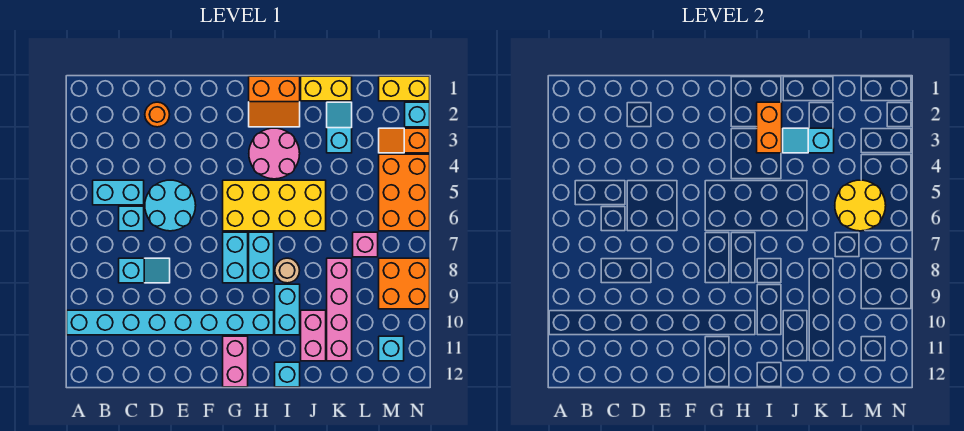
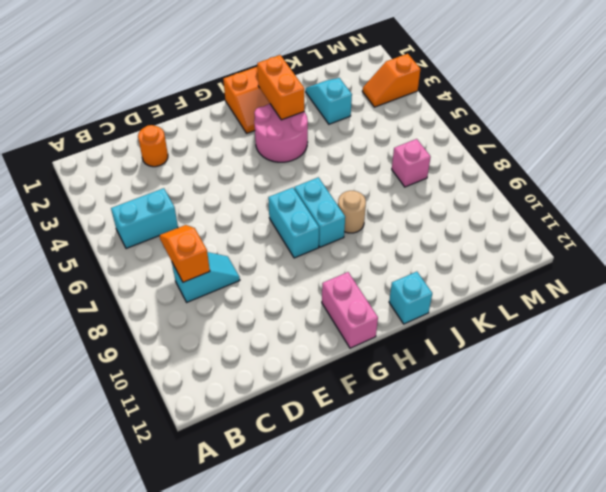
orange slope C7:C8 level 2 top 8 -> none
none -> cyan brick A10:H10 level 1
none -> cyan brick C6 level 1
none -> cyan round brick D5:E6 level 1

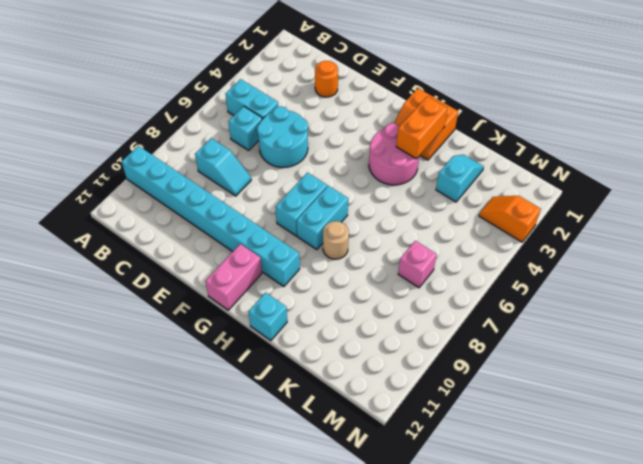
none -> yellow brick G5:J6 level 1
none -> cyan brick I9:I10 level 1
none -> yellow brick J1:K1 level 1

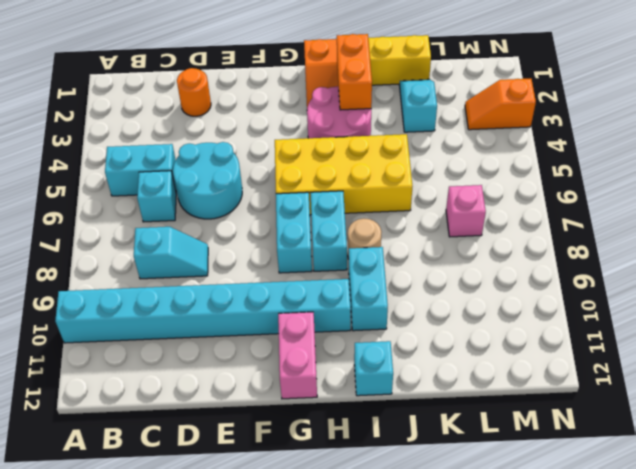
none -> pink brick J10:J11 level 1
none -> pink brick K8:K11 level 1
none -> yellow brick M1:N1 level 1

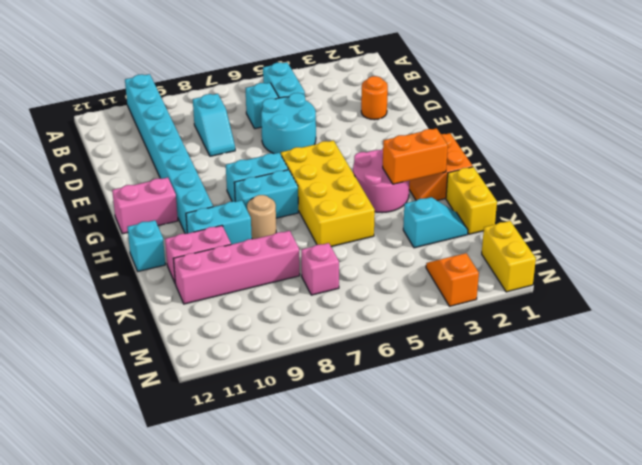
none -> orange brick M4:N6 level 1
none -> orange brick M8:N9 level 1
none -> cyan brick M11 level 1

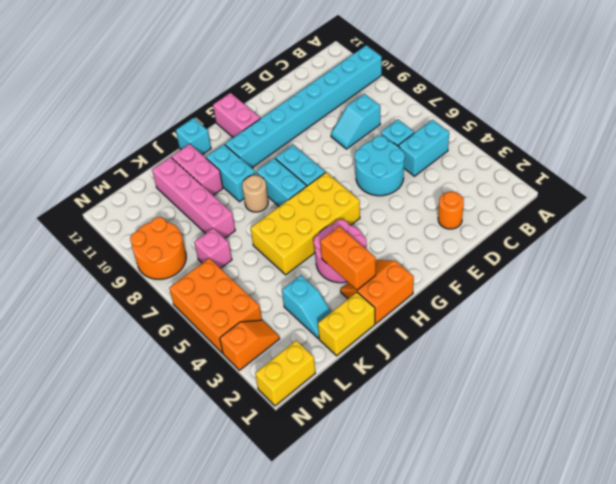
orange round brick M8:N9 level 1 -> orange brick M8:N9 level 1
none -> cyan brick M11 level 1
none -> cyan brick N2 level 1
none -> cyan slope J3:K3 level 2 top K

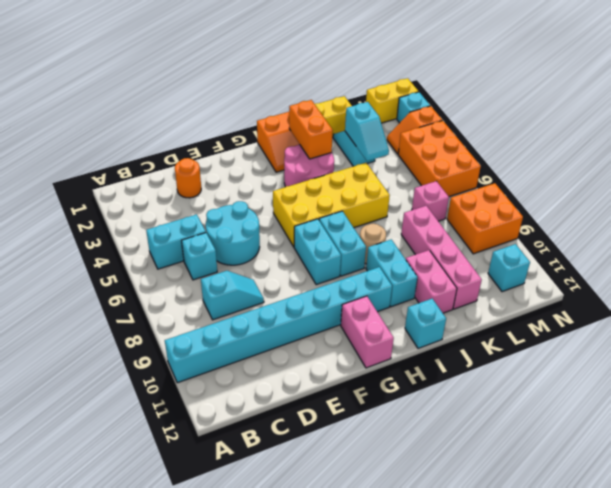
cyan slope K3:K4 level 2 top 3 -> cyan slope J3:K3 level 2 top K
none -> yellow round brick L5:M6 level 2

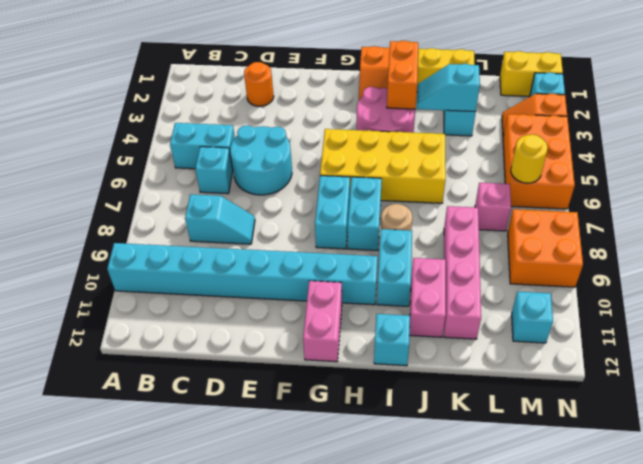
yellow round brick M6 level 2 -> yellow round brick L5:M6 level 2

